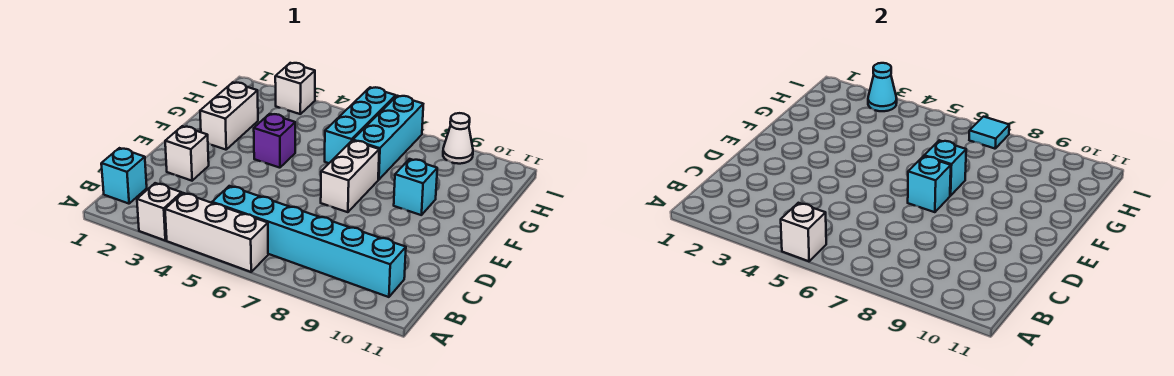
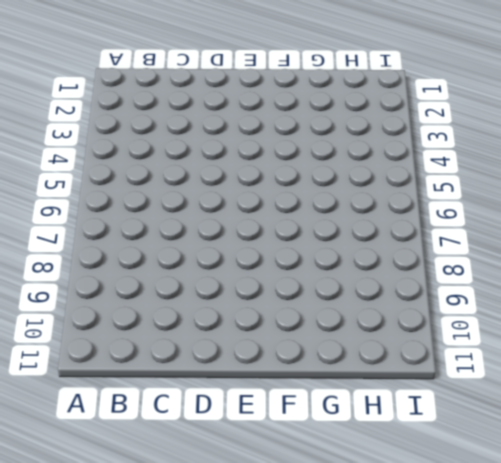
none -> white brick A3 level 1
none -> white brick A4:A6 level 1
none -> cyan brick B1 level 1

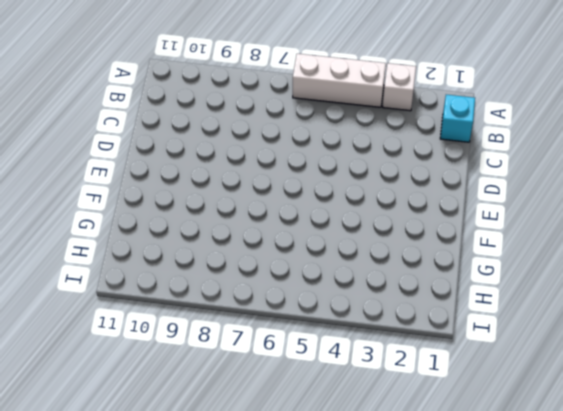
none -> cyan brick B5:B10 level 1
none -> white brick D2 level 1
none -> white brick E7:F7 level 1

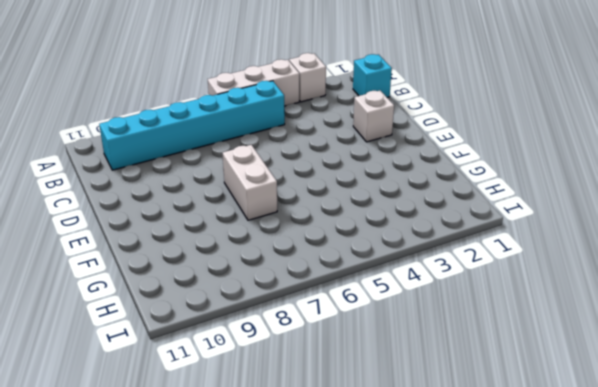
none -> white brick F2:G2 level 1
none -> purple brick F4 level 1
none -> cyan brick F9 level 1

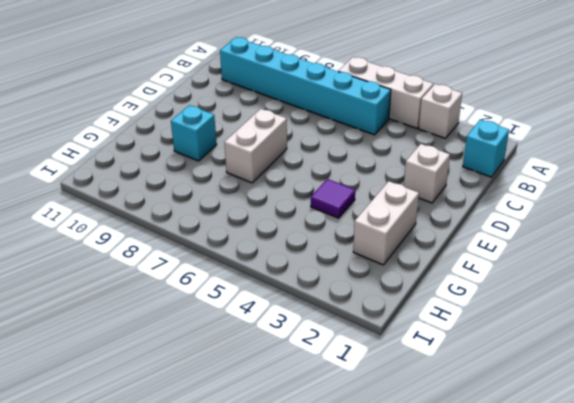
purple tile F4 level 1 -> purple brick F4 level 1
none -> cyan brick G6:I6 level 1
none -> cyan brick G7:I7 level 1
none -> white brick I3 level 1

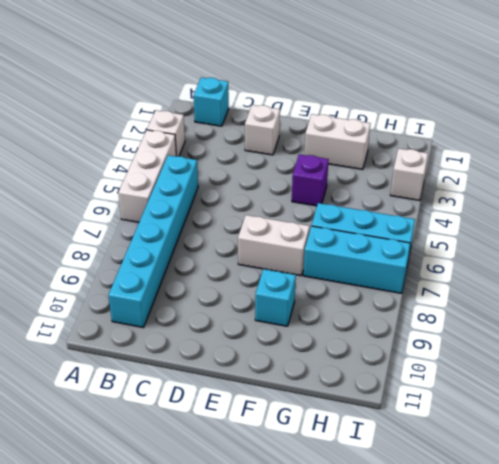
none -> white cone I9 level 1
none -> white brick A5 level 2
none -> cyan brick E7 level 2

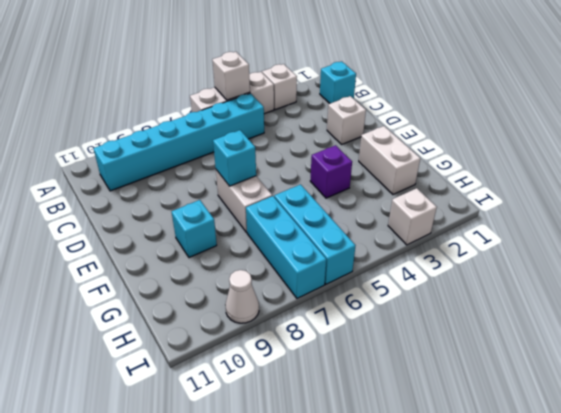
none -> cyan brick F7 level 2
none -> cyan cone I3 level 2
none -> cyan tile I7 level 2

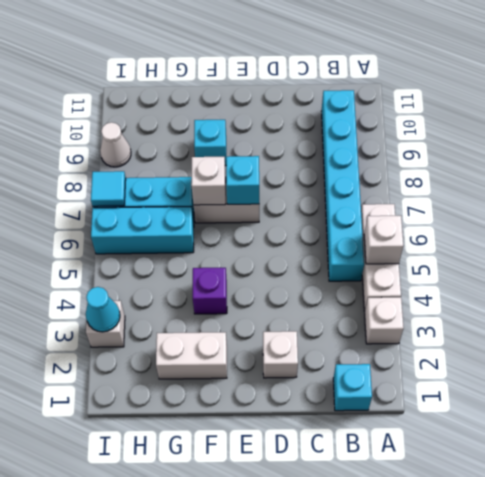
white brick F7 level 2 -> cyan brick F7 level 2

